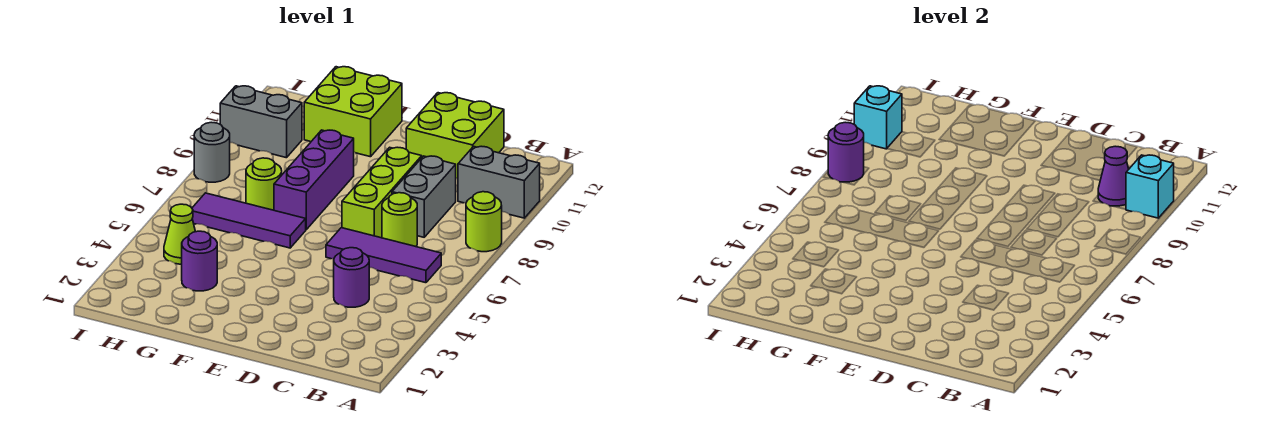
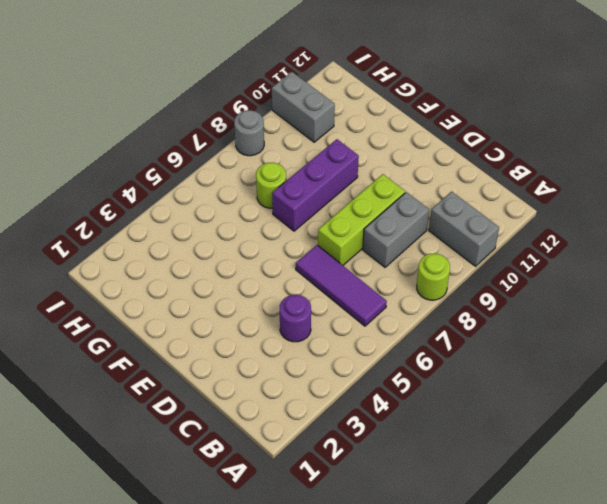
none -> lime round brick C7 level 1
none -> lime brick C11:D12 level 1
none -> purple tile F6:H6 level 1

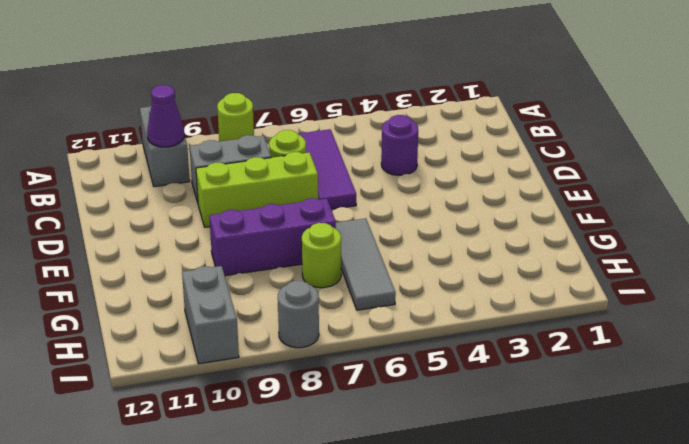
grey tile F6:H6 level 1 -> purple tile F6:H6 level 1
none -> lime brick C11:D12 level 1
none -> lime brick F11:G12 level 1
none -> purple round brick G3 level 1

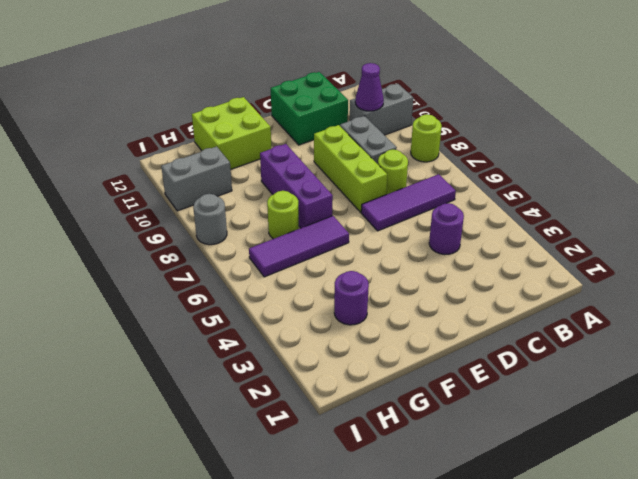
green brick C11:D12 level 1 -> lime brick C11:D12 level 1
none -> lime cone H4 level 1
none -> cyan brick A10 level 2
none -> purple round brick I8 level 2

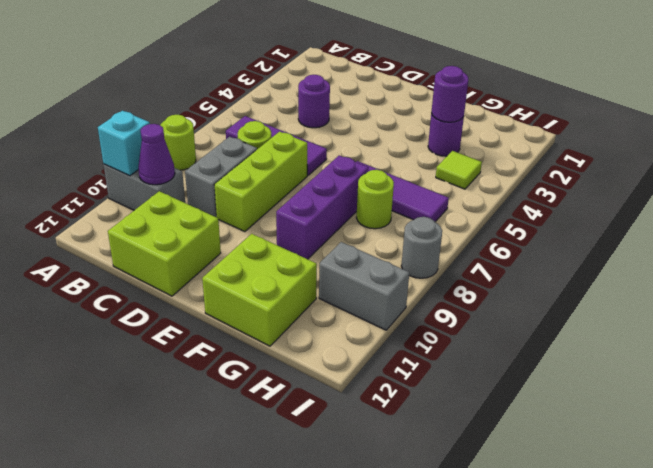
purple round brick G3 level 2 -> purple round brick I8 level 2
lime tile H4 level 1 -> lime cone H4 level 1
none -> cyan brick I10 level 2

